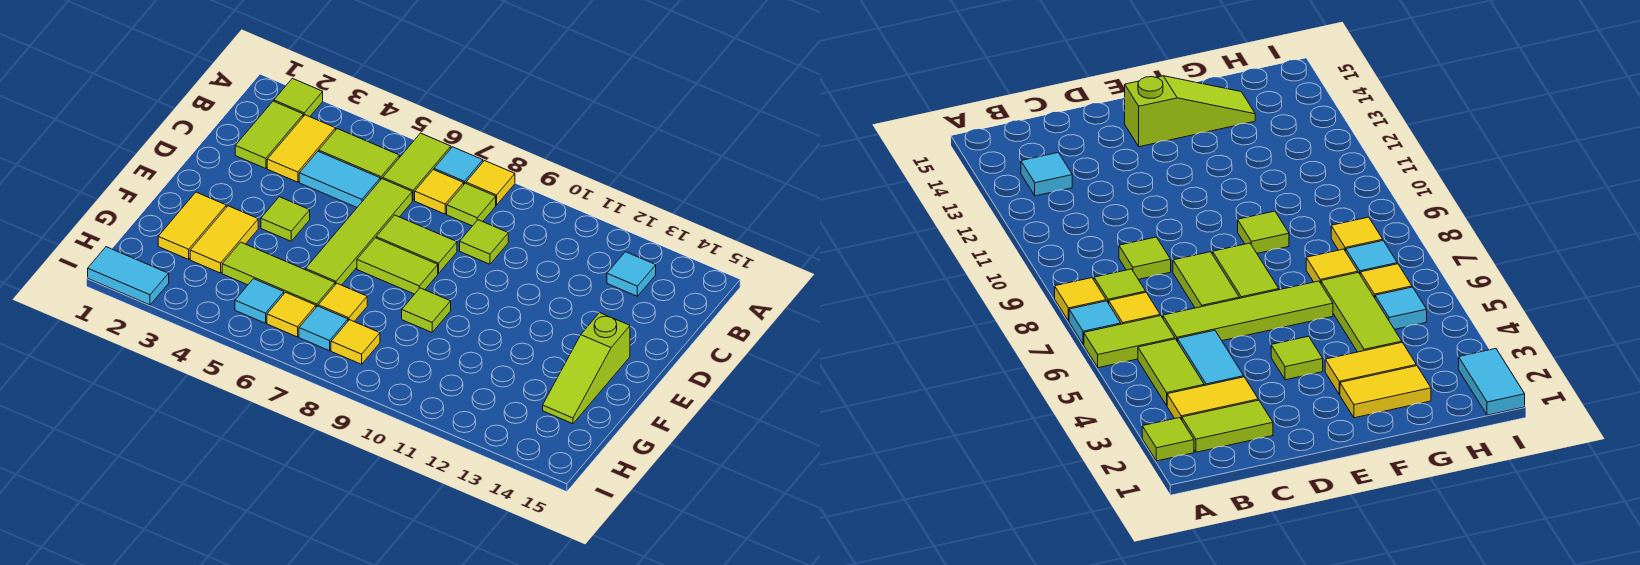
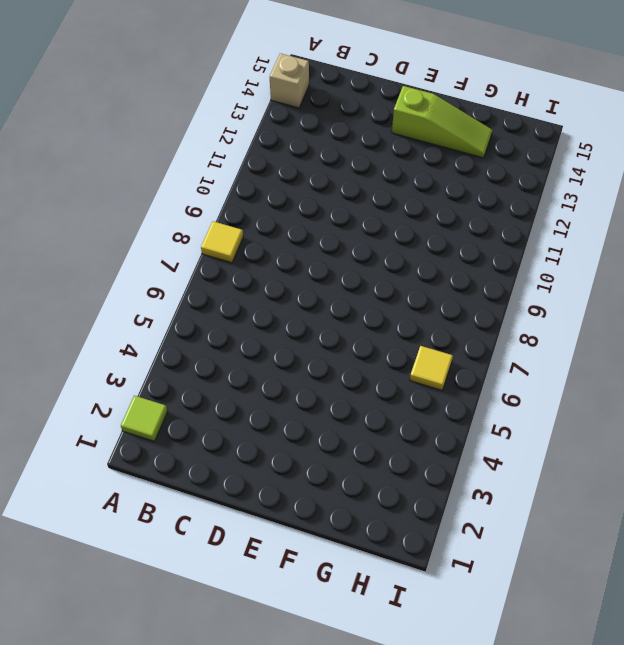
tan brick A14 level 1 -> none
none -> lime tile A6:B6 level 1
none -> cyan tile A7 level 1
none -> lime tile B2:C2 level 1

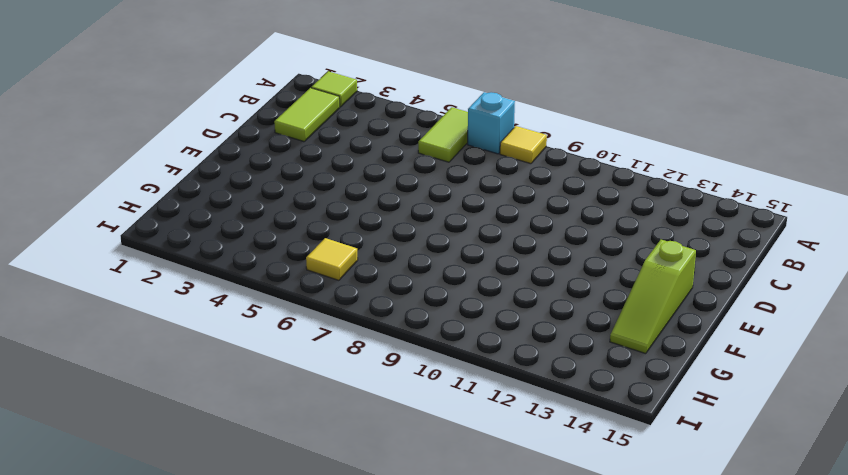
cyan brick A7 level 1 -> cyan tile A7 level 1
none -> yellow tile B3:C3 level 1
none -> lime tile B4:B5 level 1
none -> yellow tile B7 level 1

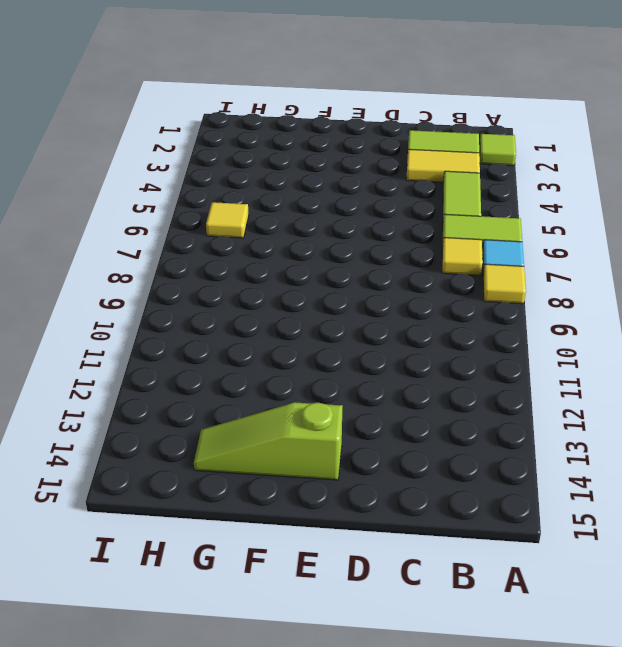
none -> lime tile B8 level 1
none -> cyan tile B13 level 1
none -> cyan tile C4:C5 level 1

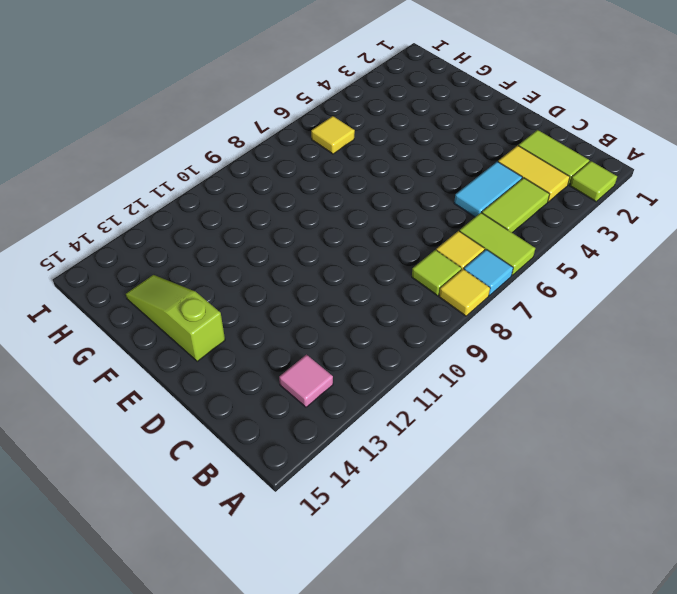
pink tile B13 level 1 -> cyan tile B13 level 1
none -> lime tile C6:F6 level 1
none -> lime tile C9 level 1
none -> lime tile D7:D8 level 1

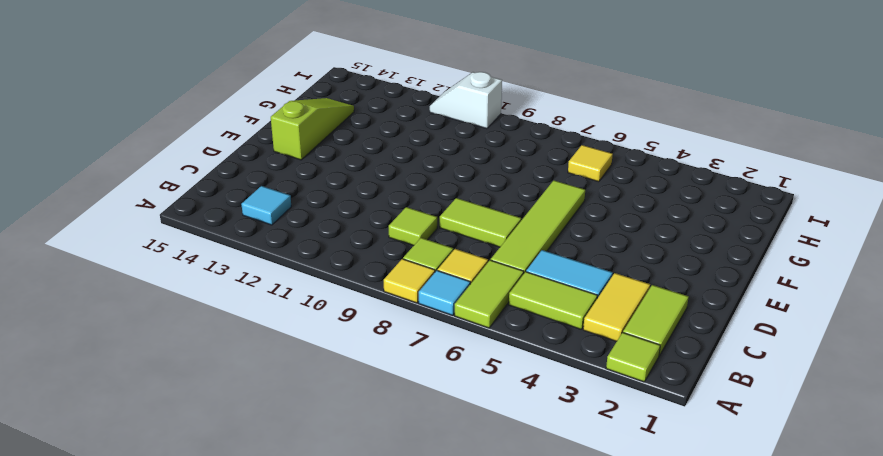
white slope I10:I11 level 1 top 10 -> none
none -> lime tile E4 level 1
none -> lime tile E7:E8 level 1
none -> yellow tile F2:G2 level 1

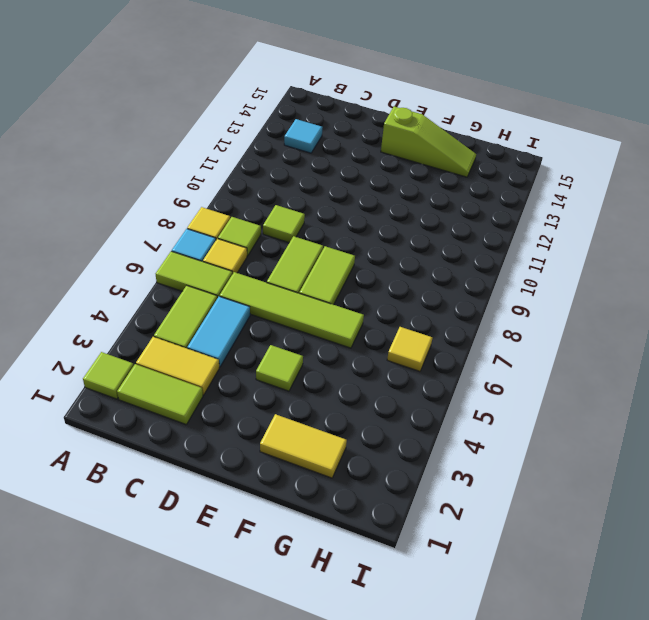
none -> yellow tile F3:G3 level 1
none -> lime tile F9 level 1
none -> lime tile G4:G6 level 1

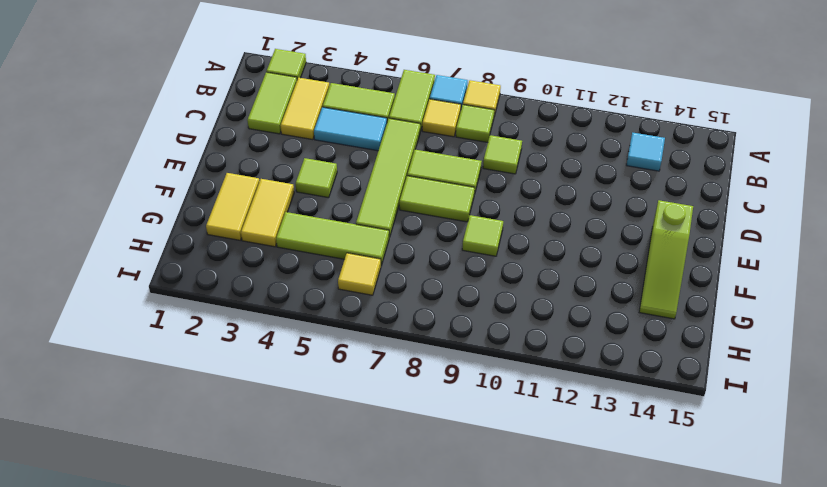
none -> yellow tile G7 level 1
none -> cyan tile H5 level 1
none -> cyan tile H7 level 1

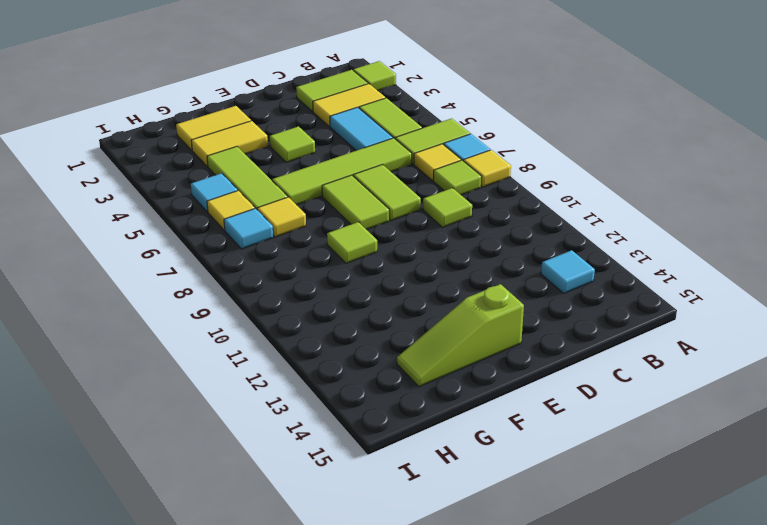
none -> yellow tile H8 level 1
none -> cyan tile I1:I2 level 1

